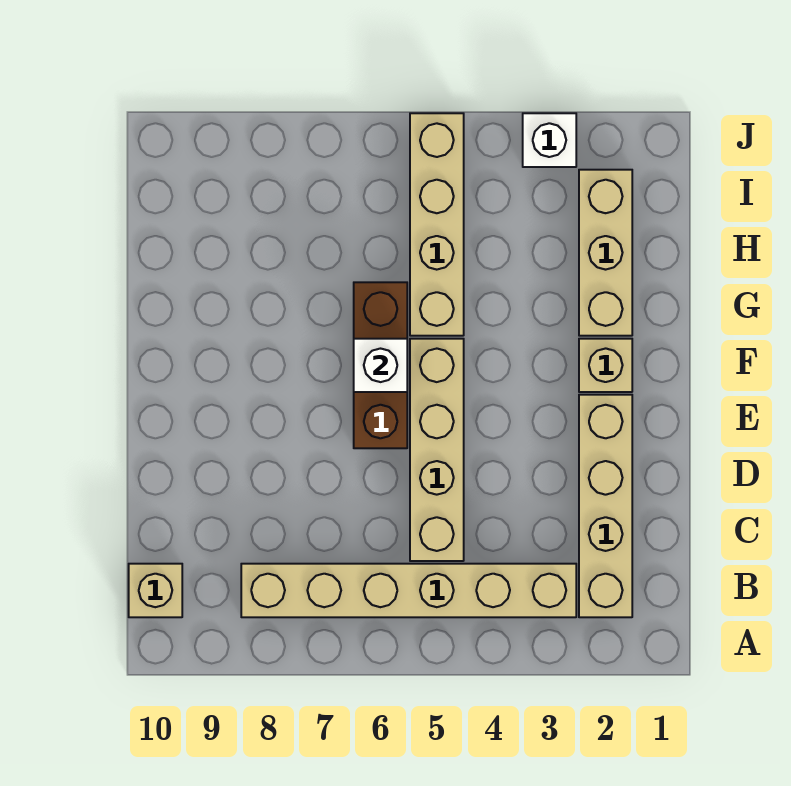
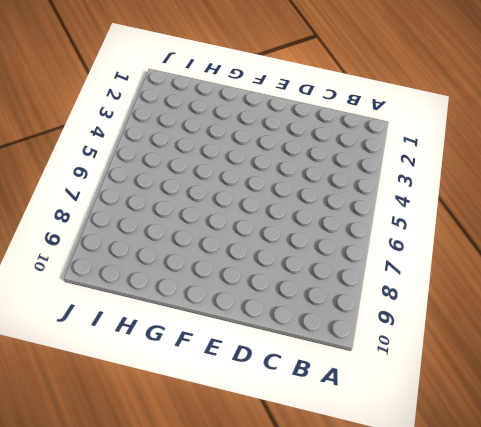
none -> tan brick B2:E2 level 1
none -> tan brick B3:B8 level 1

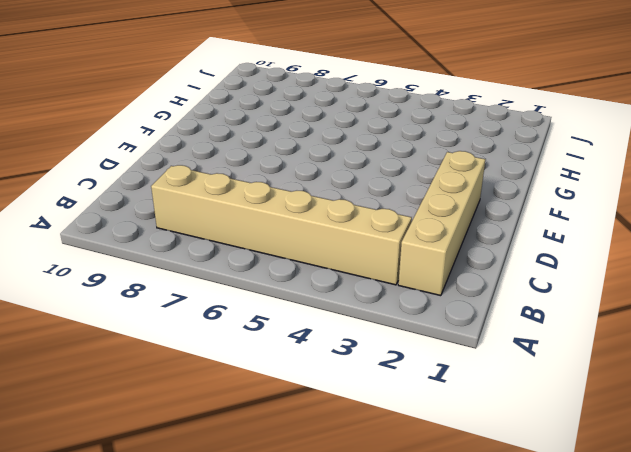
none -> tan brick B10 level 1
none -> tan brick C5:F5 level 1

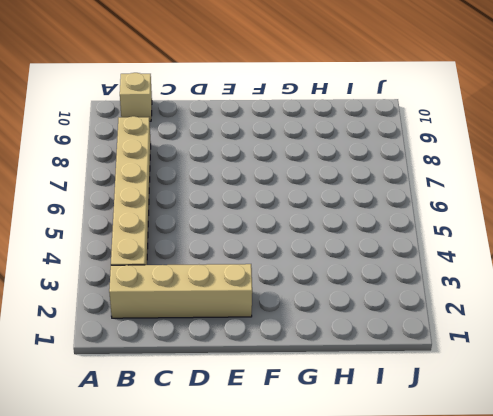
none -> tan brick C5:F5 level 1
none -> brown brick E6:G6 level 1

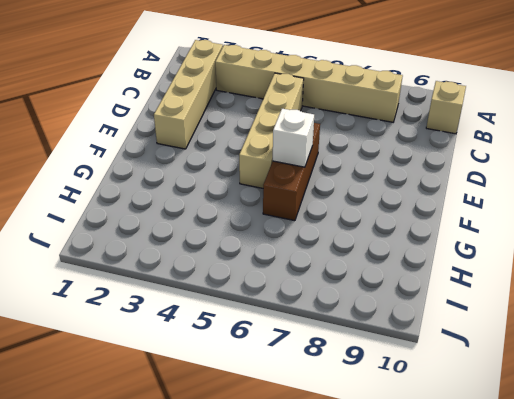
none -> tan brick F2 level 1
none -> tan brick G2:I2 level 1

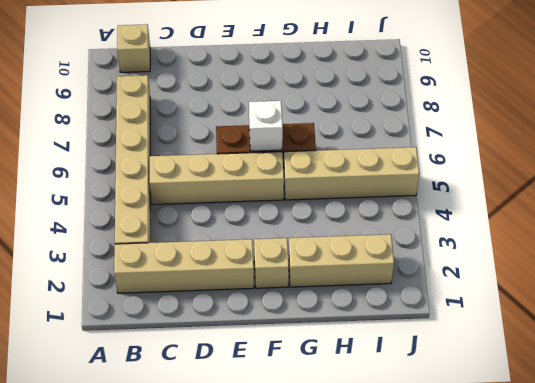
none -> white brick J3 level 1

